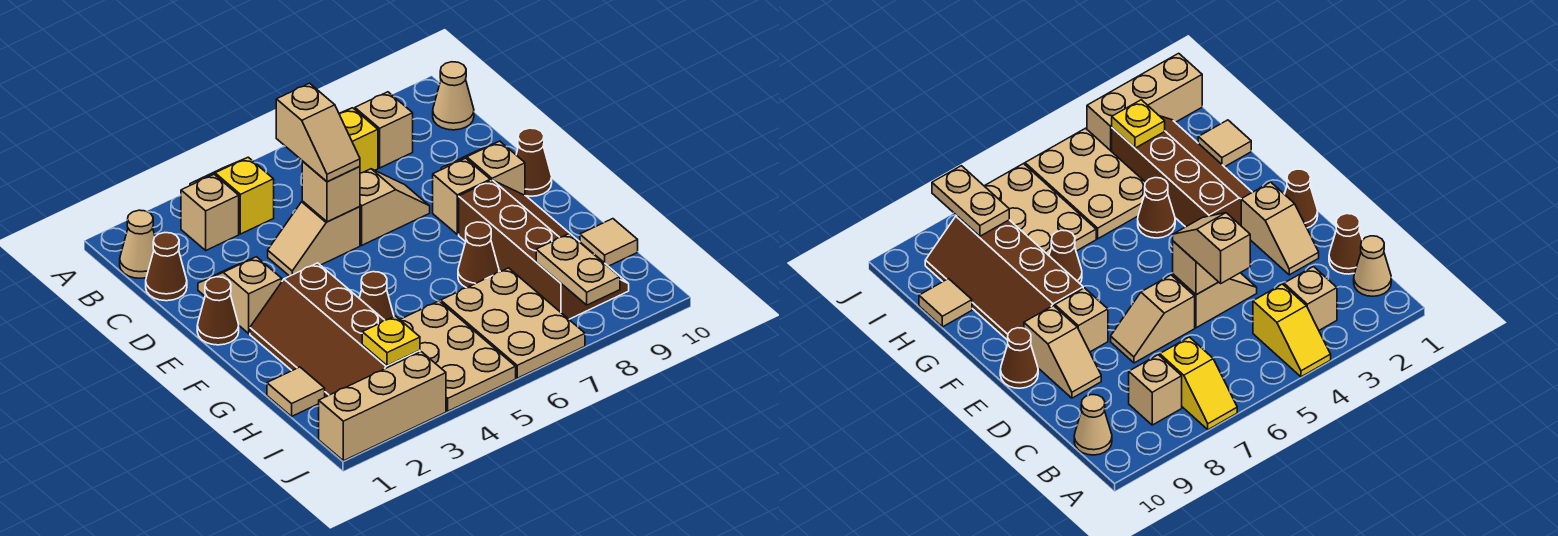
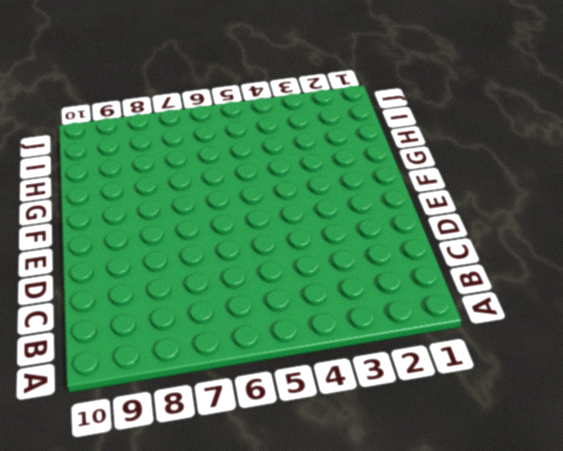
none -> yellow slope A4:B4 level 1 top B
none -> yellow slope A7:B7 level 1 top B
none -> tan cone B1 level 1

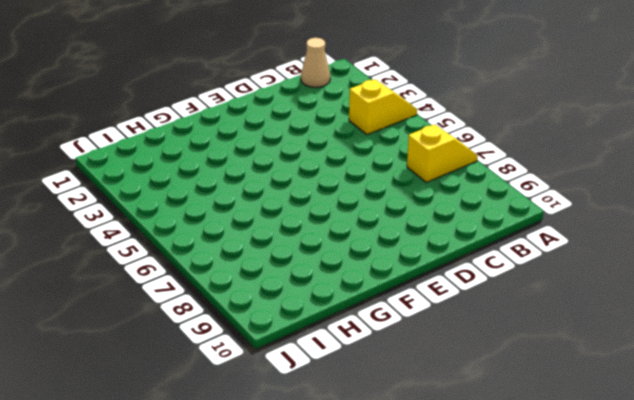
none -> tan brick B3 level 1
none -> tan brick B8 level 1
none -> tan cone B10 level 1

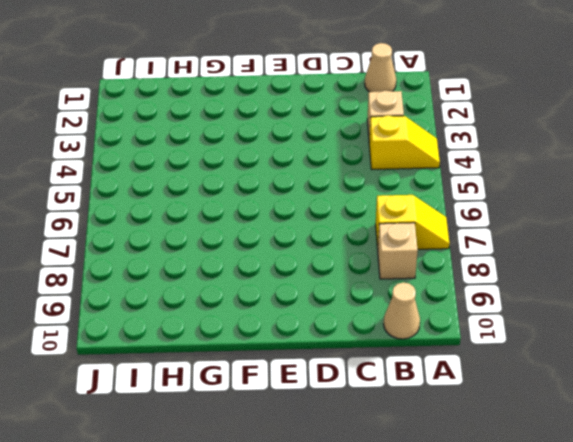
none -> brown cone C1 level 1
none -> tan slope D2:E2 level 1 top E
none -> tan slope D4:D5 level 1 top 5

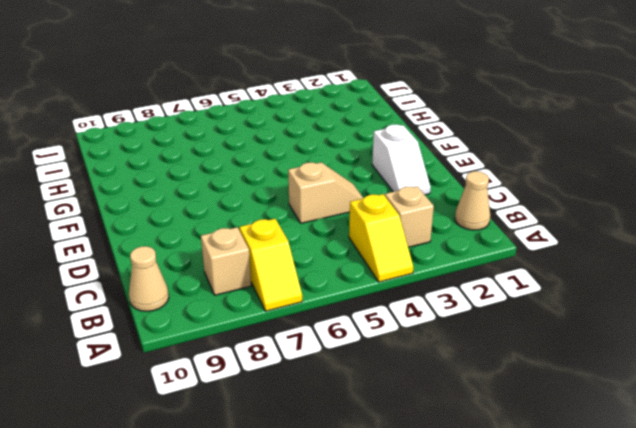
white slope D2:E2 level 1 top E -> tan slope D2:E2 level 1 top E
none -> brown cone C1 level 1
none -> tan slope D6:D7 level 1 top 6
none -> tan slope D9:E9 level 1 top E

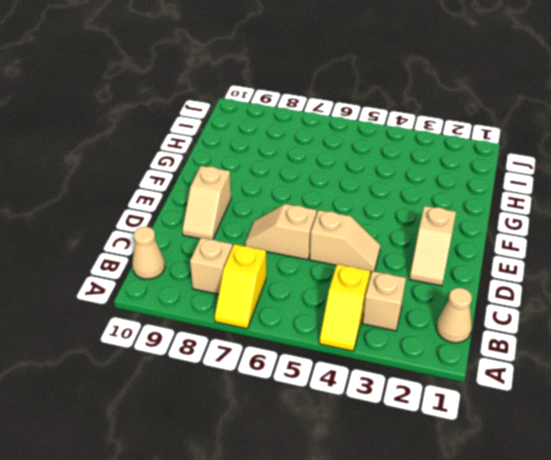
none -> brown cone C1 level 1
none -> brown cone E1 level 1
none -> tan brick E8 level 1

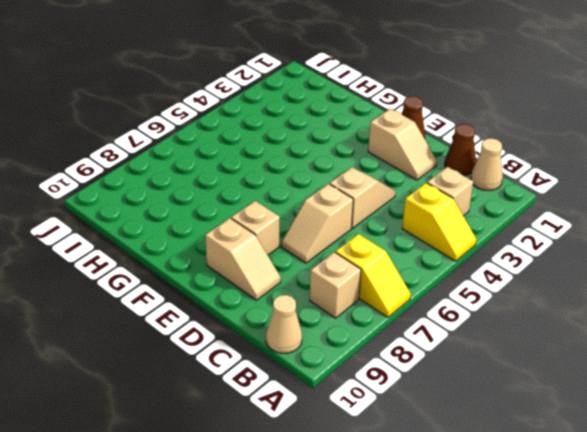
none -> brown cone E10 level 1
none -> brown slope F2:I3 level 1 top 3
none -> brown slope F8:I9 level 1 top 8

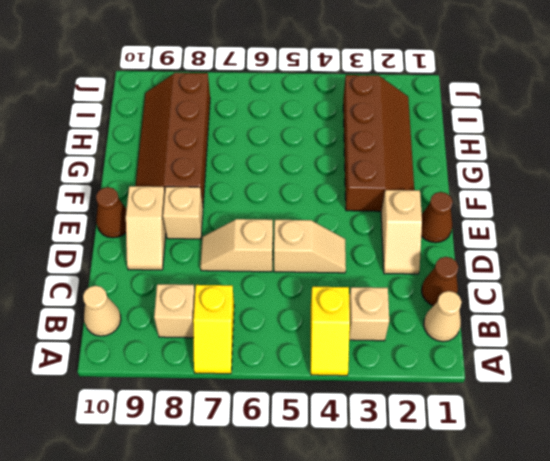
none -> brown cone G4 level 1
none -> brown cone G7 level 1
none -> tan tile H1 level 1

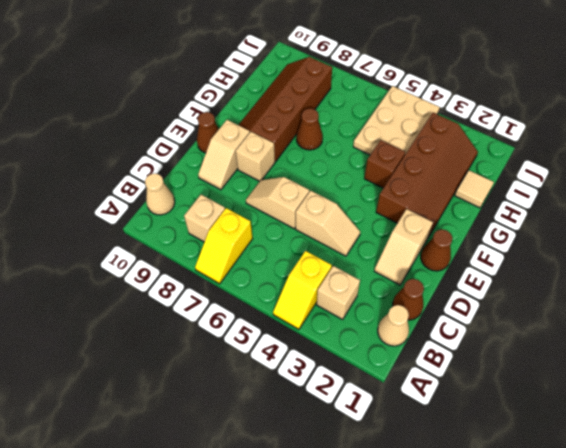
brown brick G4 level 1 -> brown cone G4 level 1
none -> tan plate H6:J7 level 1
none -> tan tile H10 level 1
none -> tan brick J1:J3 level 1

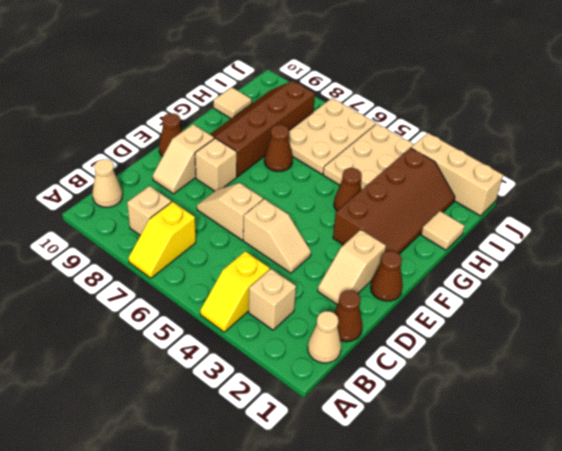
none -> tan brick D5 level 2
none -> yellow plate I3 level 2
none -> tan plate I8:J8 level 2

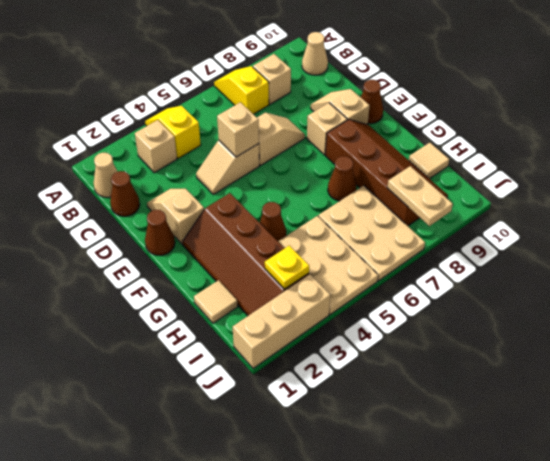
none -> tan slope C5:D5 level 3 top C

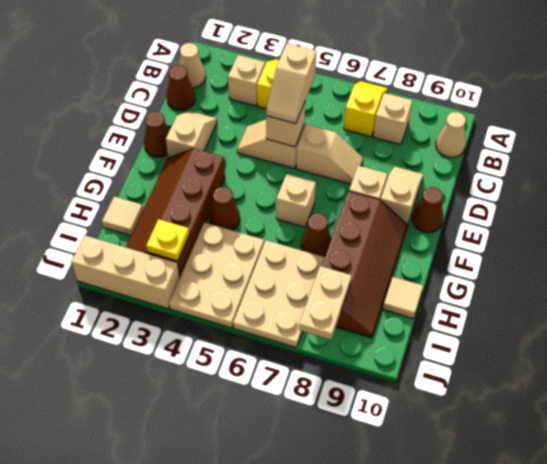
tan brick F6 level 1 -> none

